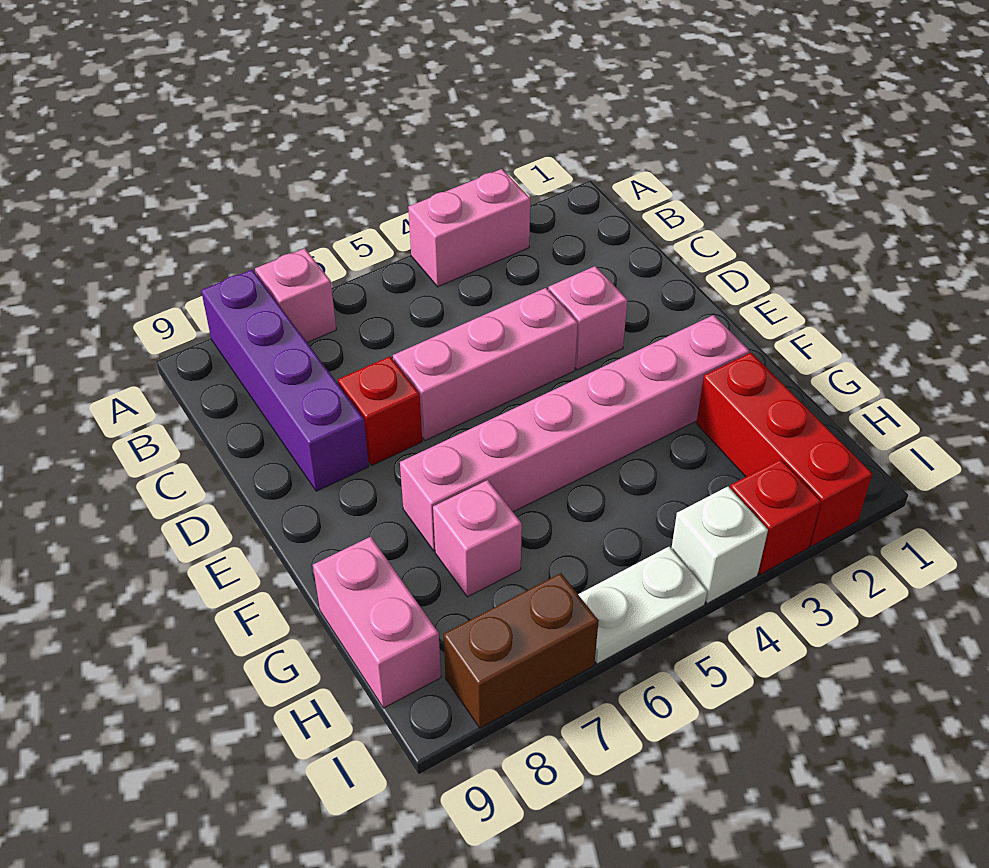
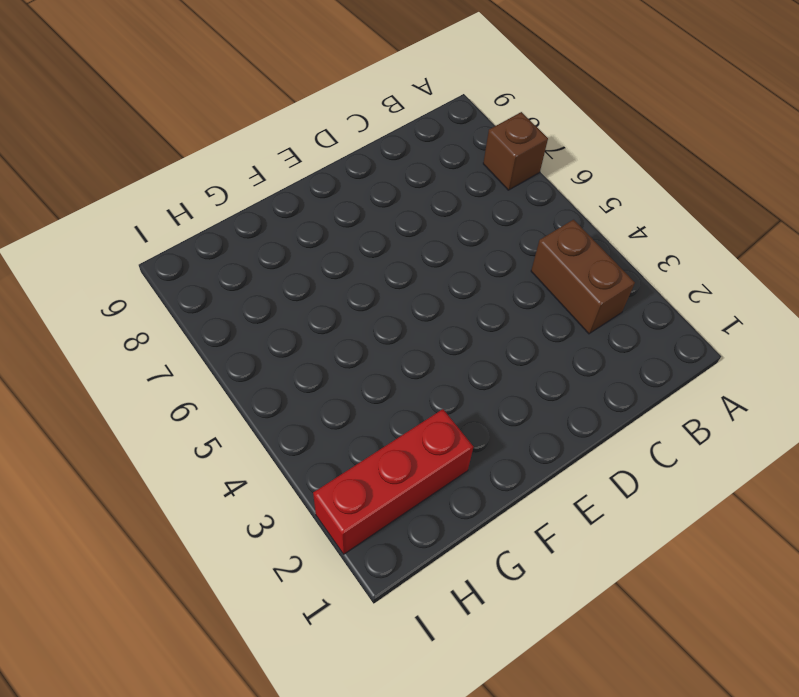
brown brick A7 level 1 -> pink brick A7 level 1
brown brick B3:B4 level 1 -> brown brick I7:I8 level 1
none -> pink brick A3:A4 level 1
none -> purple brick A8:D8 level 1
none -> pink brick D3 level 1

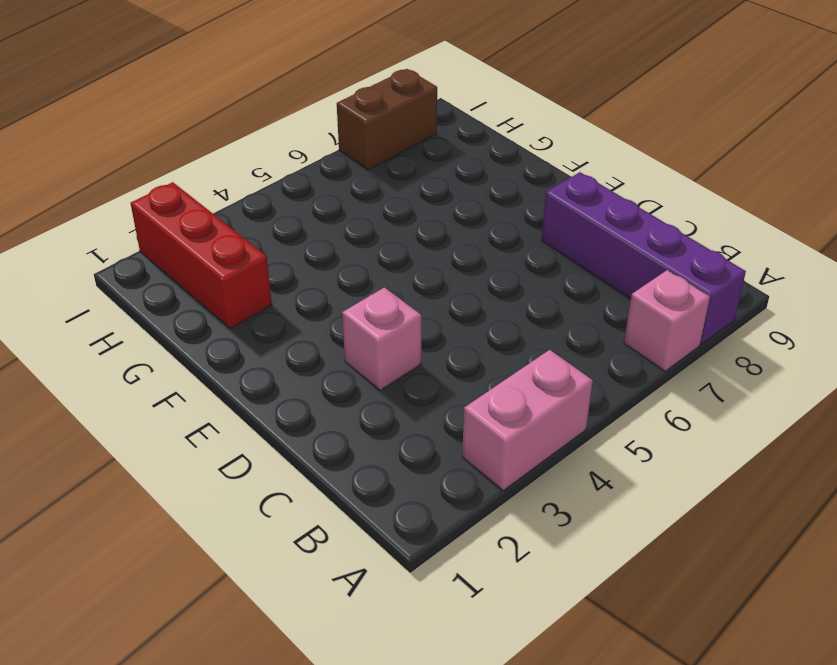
none -> pink brick D4:D6 level 1
none -> red brick D7 level 1
none -> pink brick F2:F7 level 1

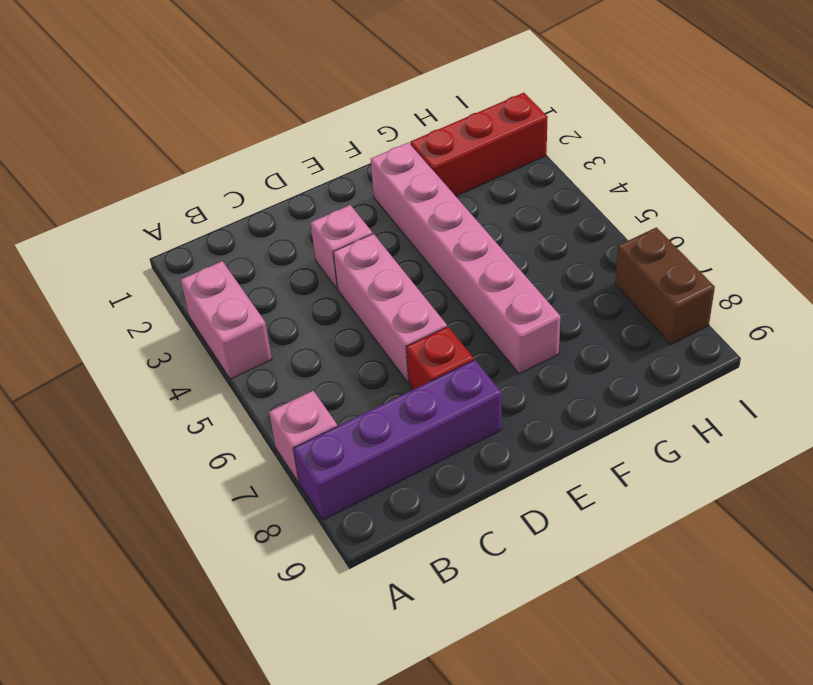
none -> pink brick G7 level 1
none -> pink brick G9:H9 level 1
none -> red brick I3 level 1

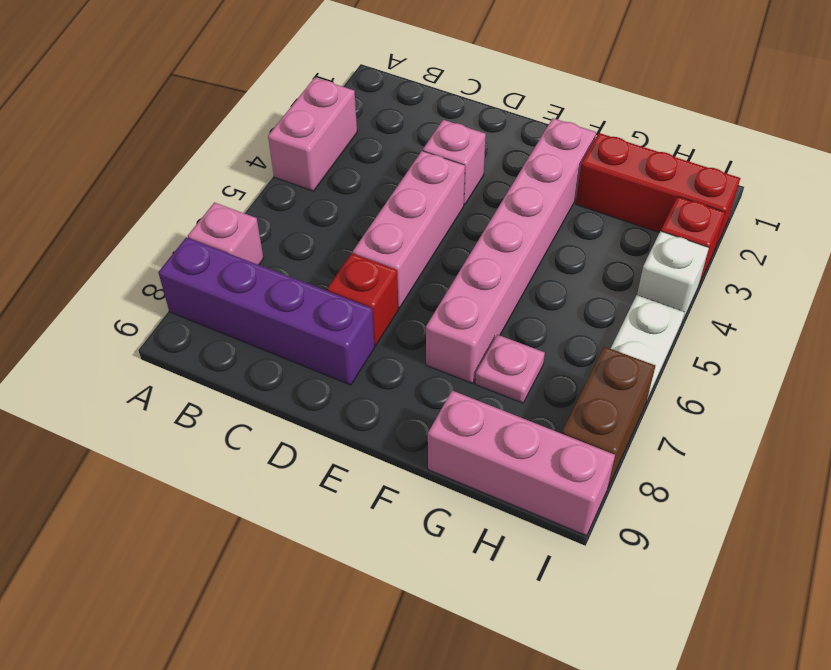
pink plate G7 level 1 -> pink brick G7 level 1
pink brick G9:I9 level 1 -> pink brick G9:H9 level 1

